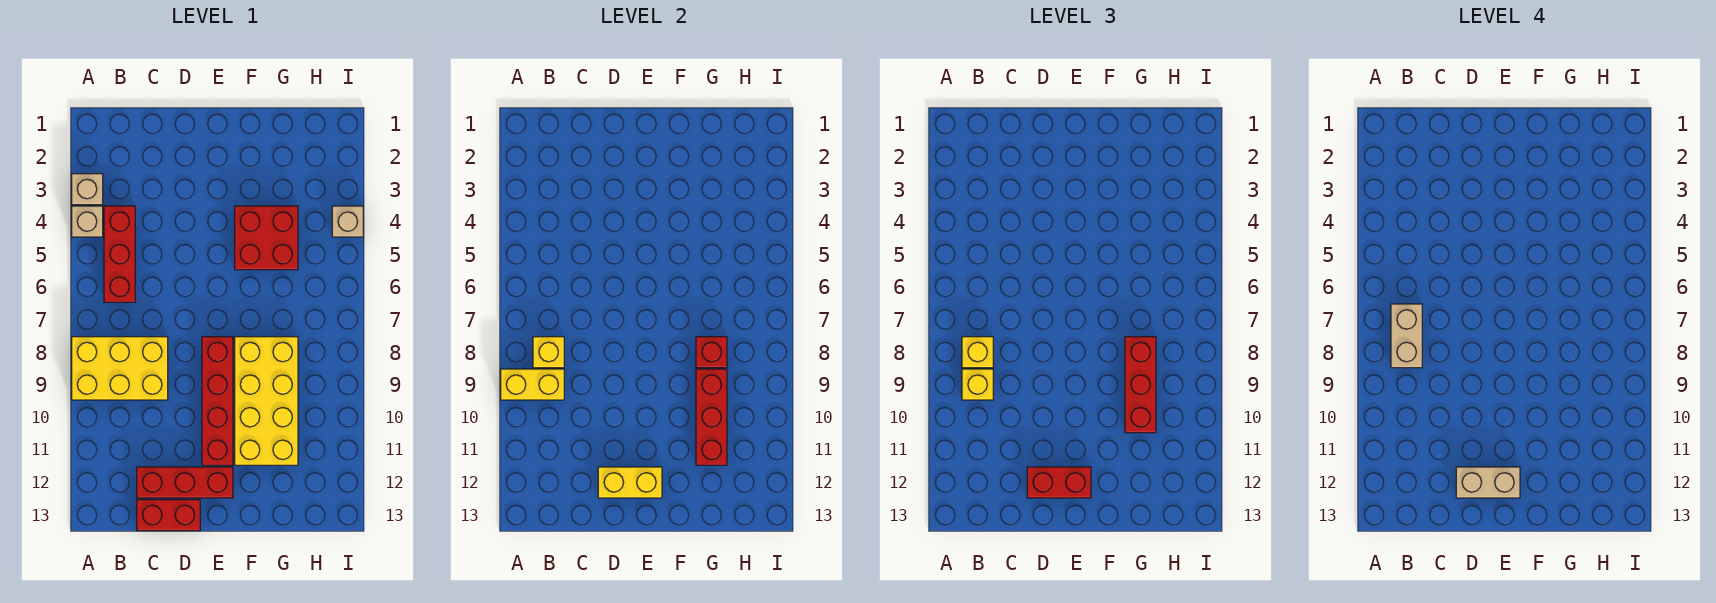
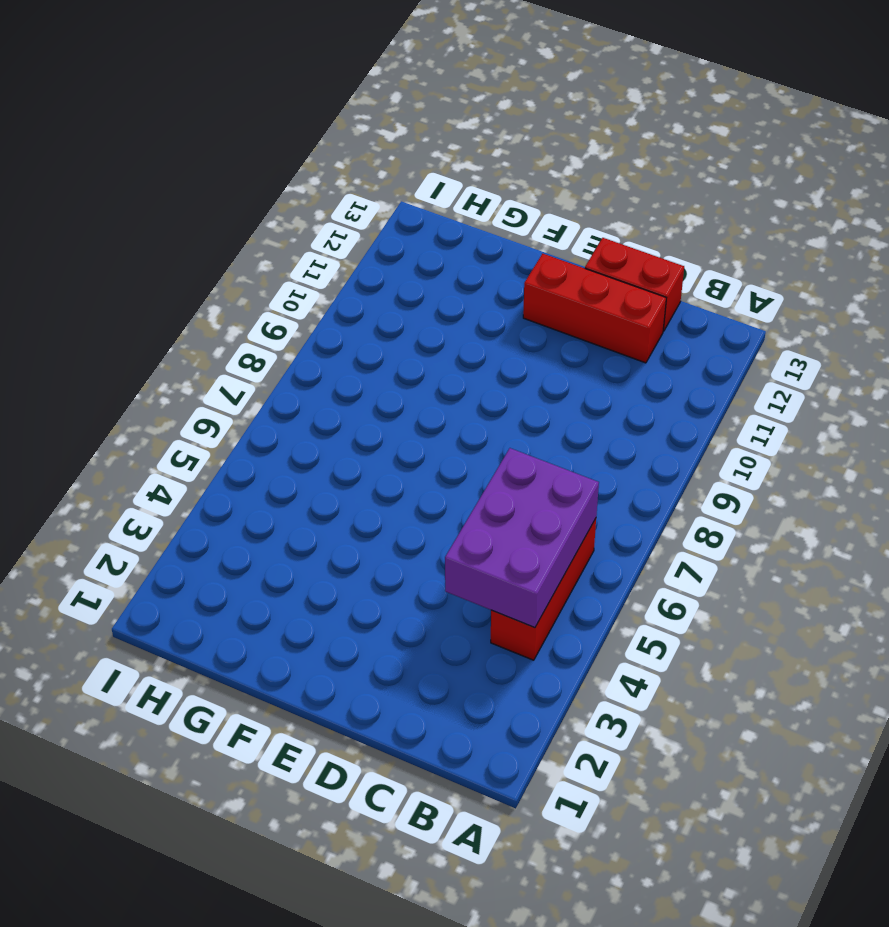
purple brick B4:C6 level 2 -> none
none -> tan brick A3 level 1
none -> tan brick A4 level 1
none -> yellow brick A8:C9 level 1

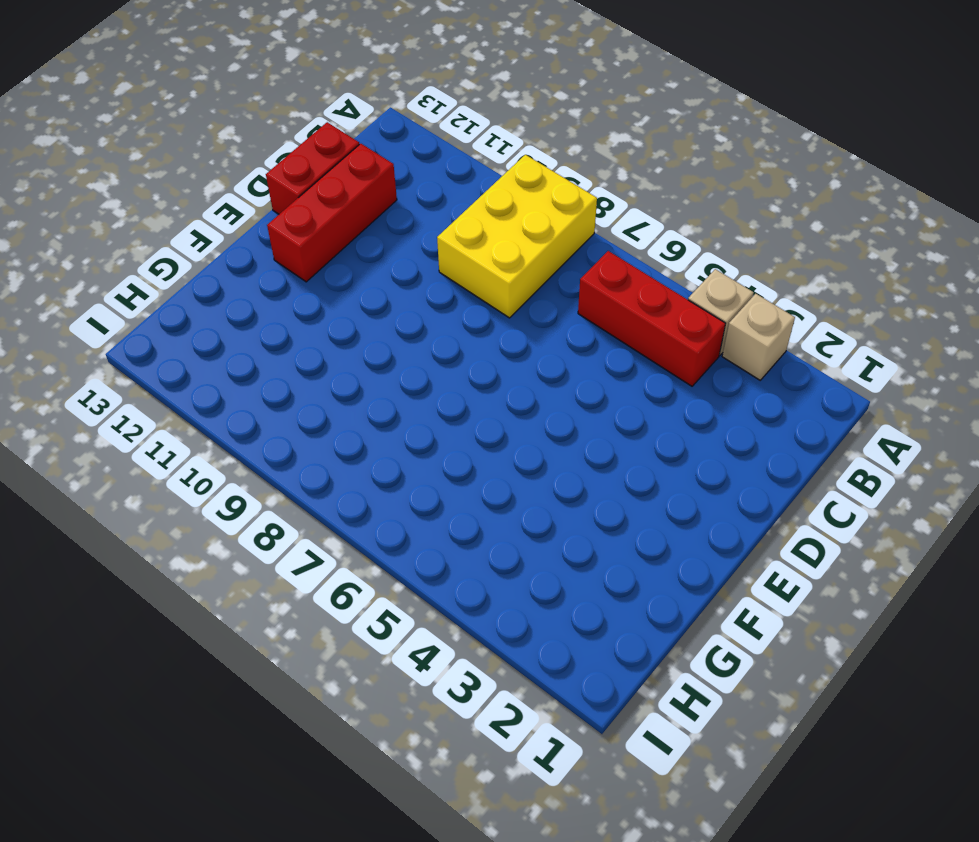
none -> red brick E8:E11 level 1
none -> red brick F4:G5 level 1
none -> yellow brick F8:G11 level 1

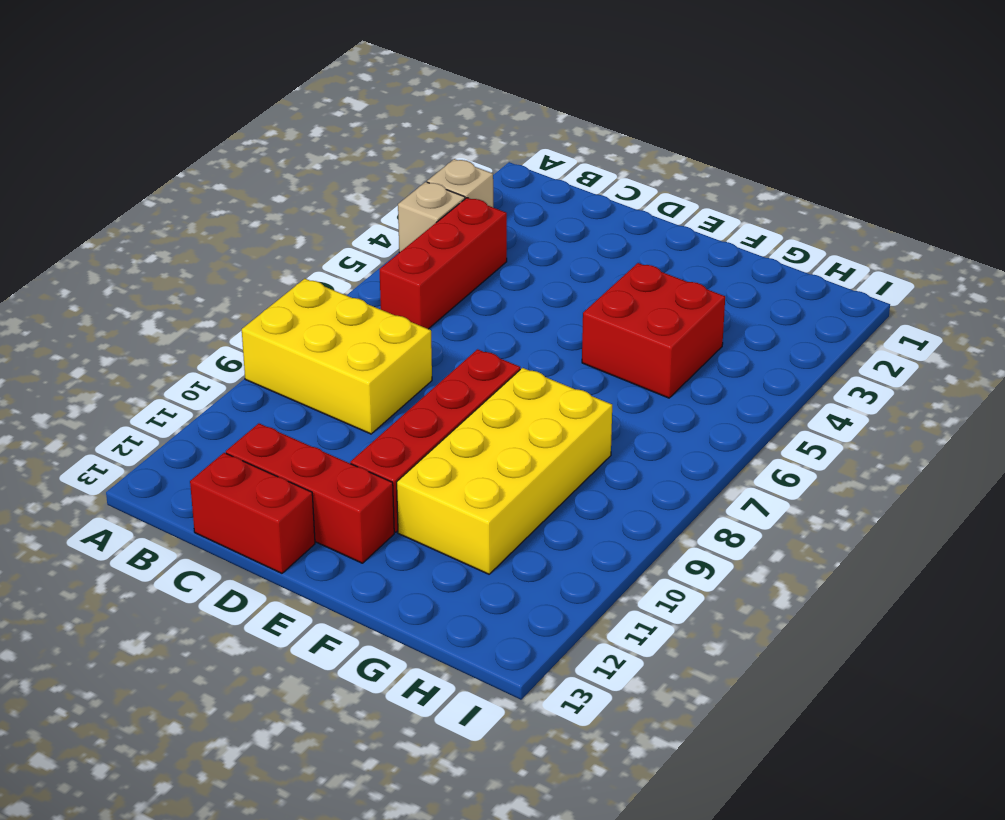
none -> tan brick I4 level 1
none -> yellow brick A9:B9 level 2
none -> yellow brick B8 level 2

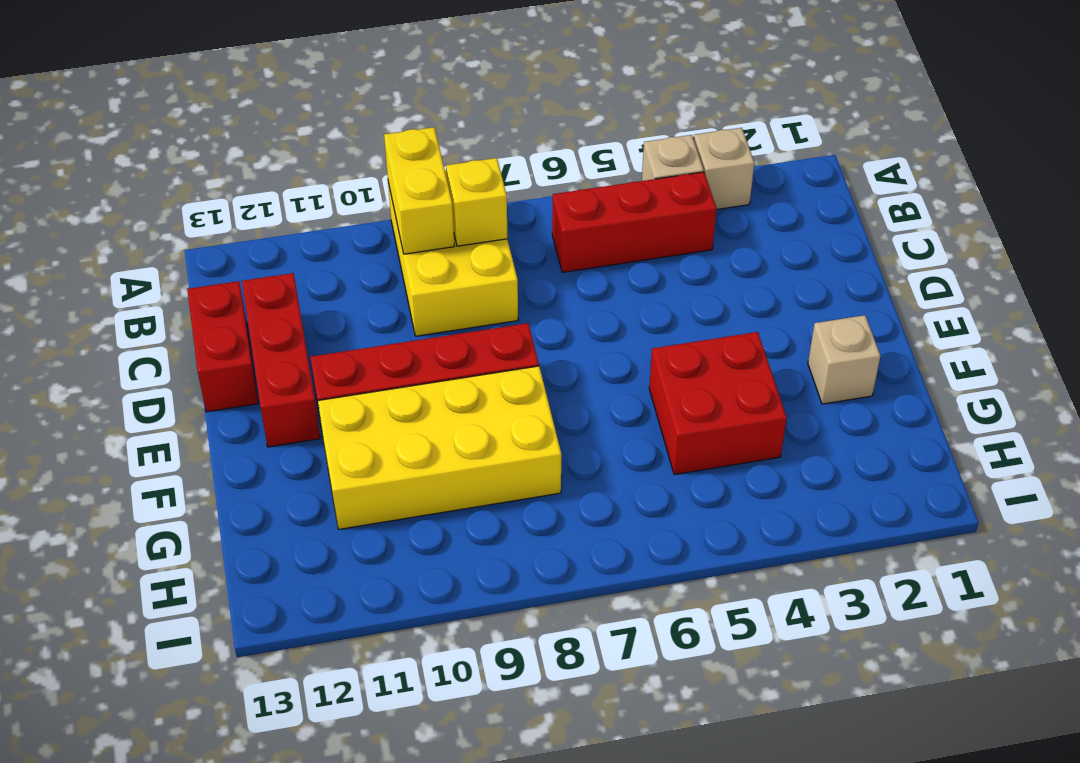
tan brick F2 level 1 -> tan brick I4 level 1
none -> yellow brick D12:E12 level 2
none -> red brick G8 level 2
none -> red brick G9:G11 level 2

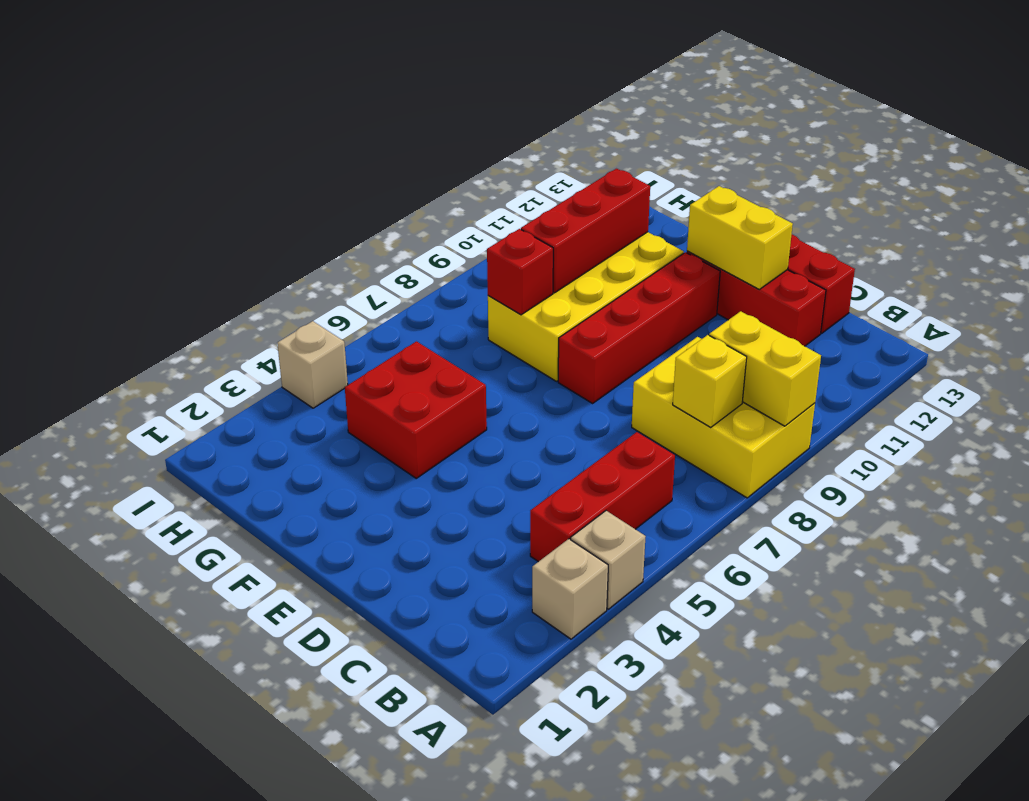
none -> yellow brick B8 level 3
none -> yellow brick B9 level 3
none -> red brick D12:E12 level 3

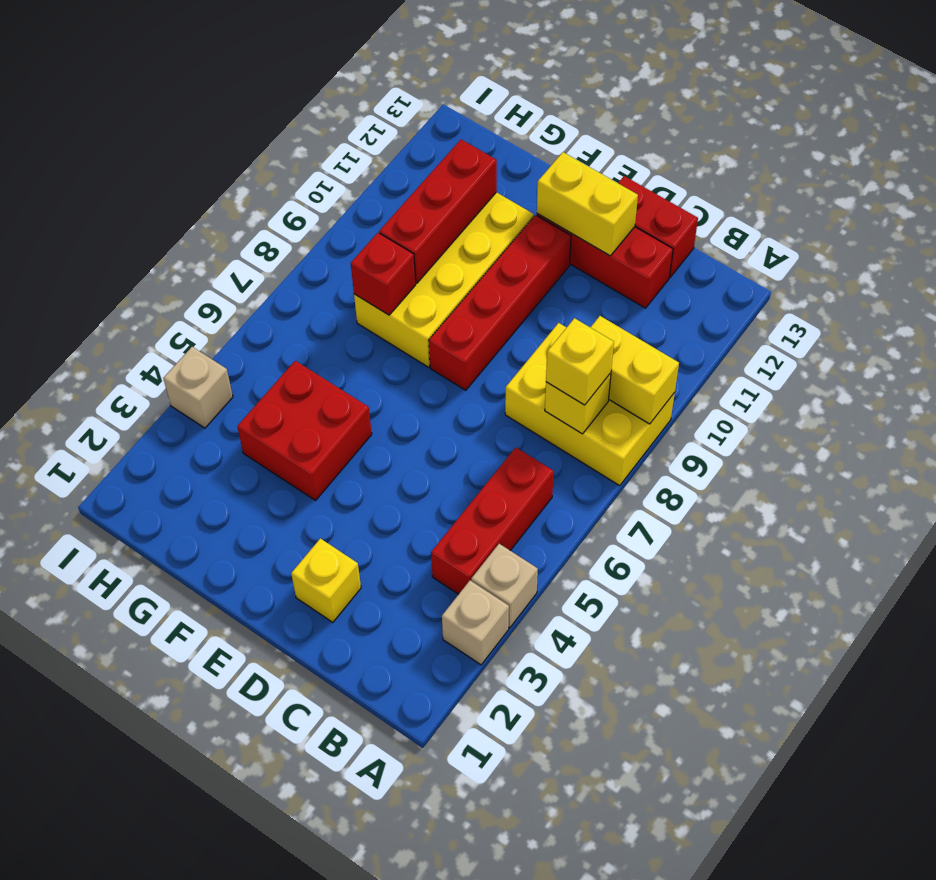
yellow brick D2 level 1 -> yellow brick B9 level 3
none -> red brick D12:E12 level 3
none -> red brick G8:G10 level 3
none -> tan brick B7:B8 level 4

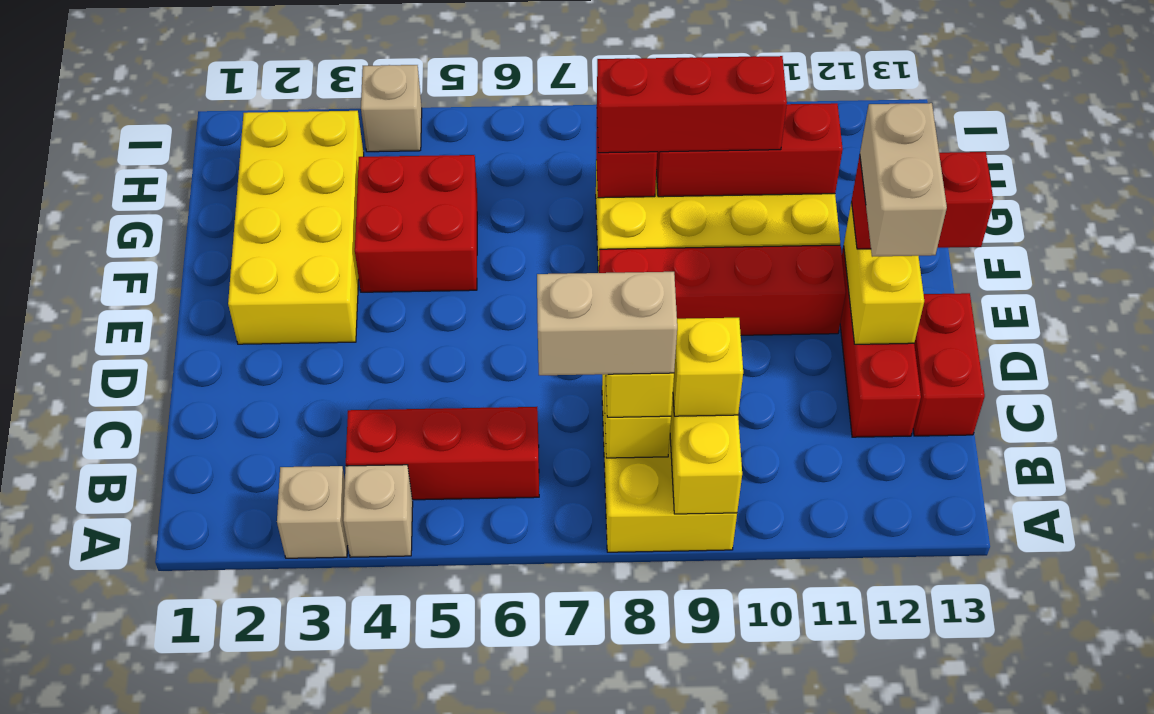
yellow brick E2:H3 level 1 -> none
red brick E12:E13 level 3 -> red brick D12:E12 level 3

